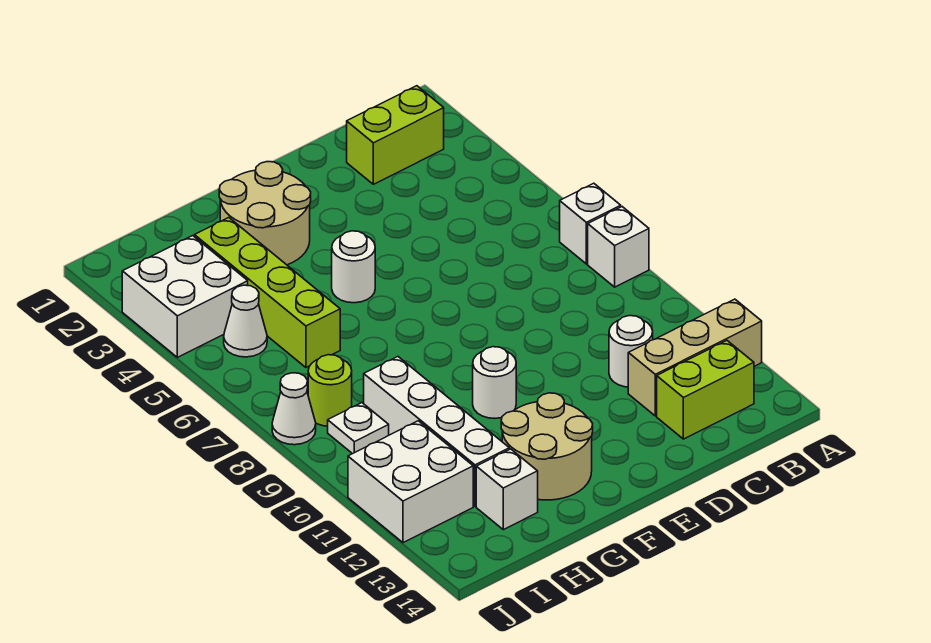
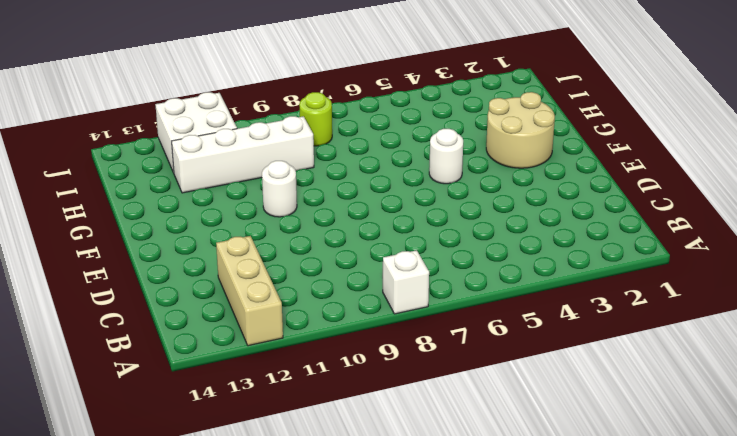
none -> white brick A7 level 1
none -> lime brick B2:C2 level 1
none -> lime brick B13:C13 level 1

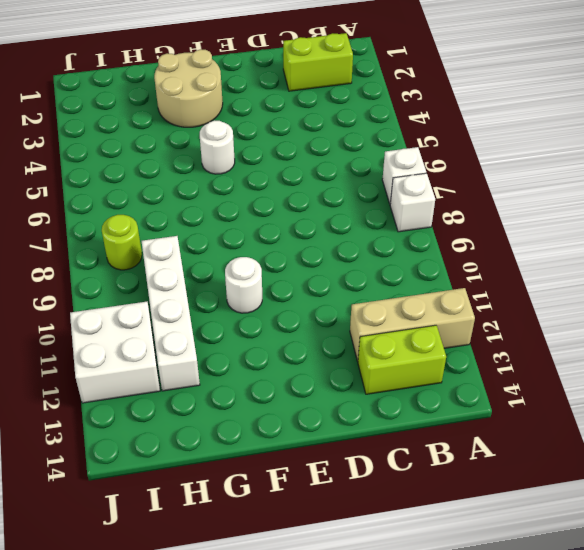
none -> white round brick C11 level 1
none -> tan round brick F12:G13 level 1
none -> lime brick H3:H6 level 1

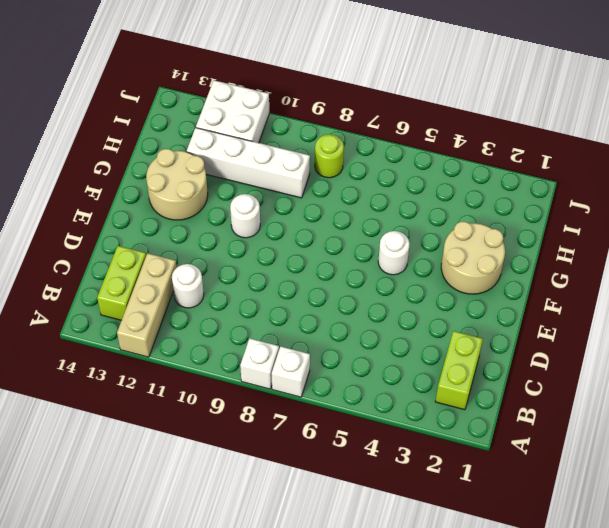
none -> lime brick H3:H6 level 1
none -> white brick H13 level 1
none -> white brick I3:J4 level 1

